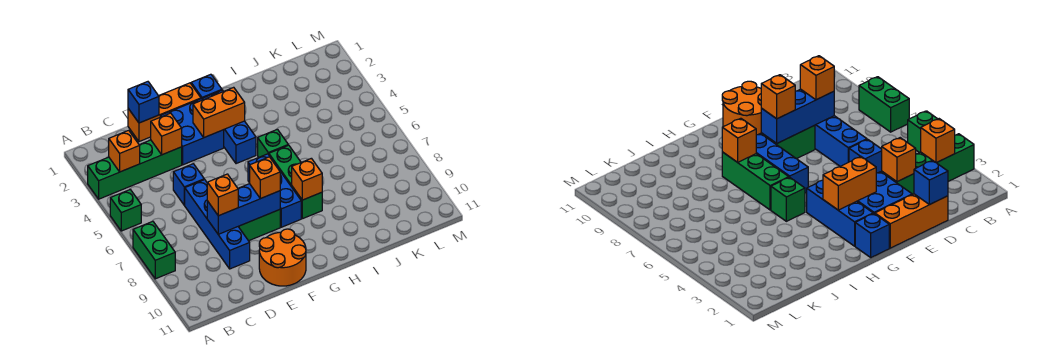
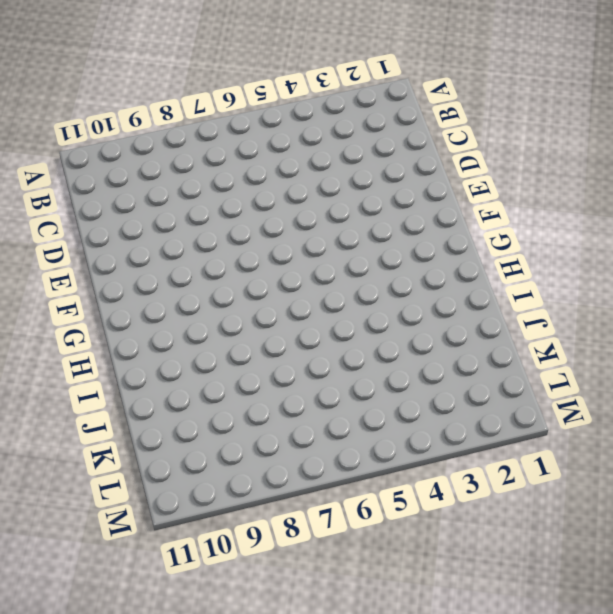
none -> green brick A3:D3 level 1
none -> green brick A5 level 1
none -> green brick A7:A8 level 1

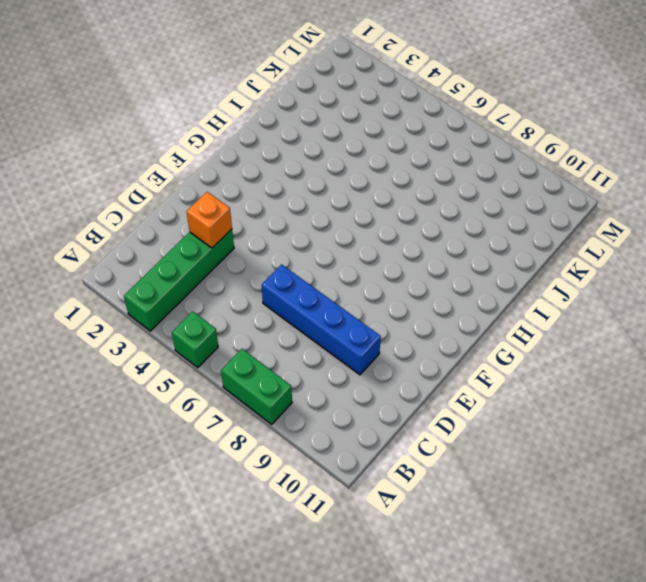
none -> orange brick D1:F1 level 1
none -> blue brick D5 level 1
none -> blue brick E2:F3 level 1

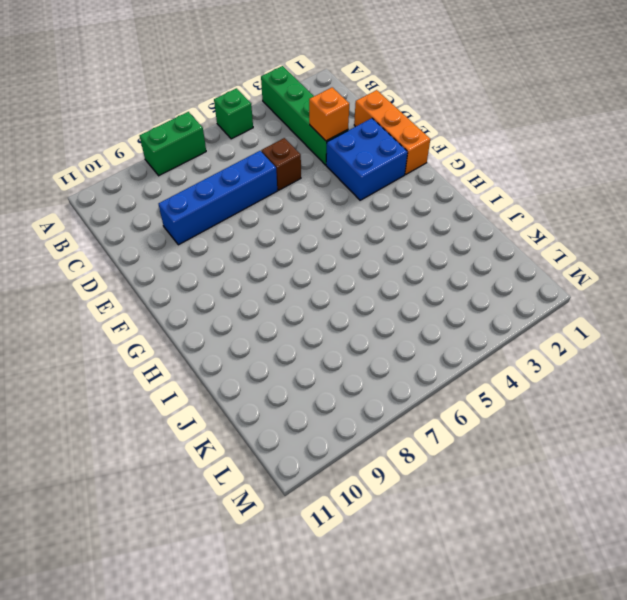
brown brick D5 level 1 -> blue brick D5 level 1
none -> green brick E8:F8 level 1
none -> orange round brick E10:F11 level 1
none -> blue brick G1 level 1

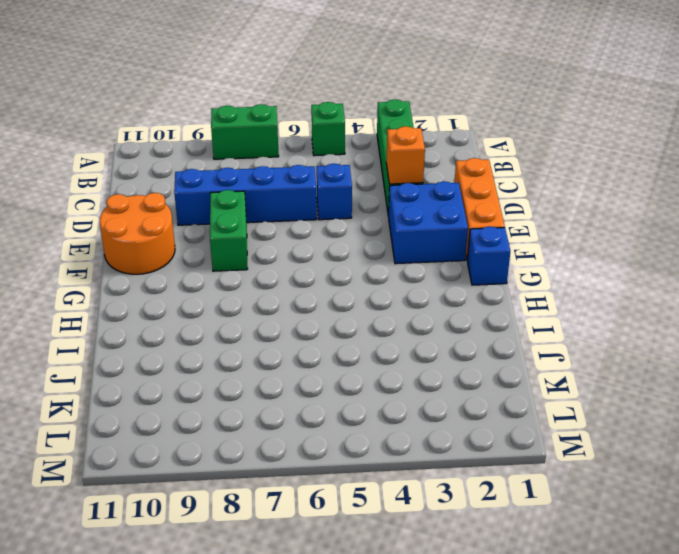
none -> blue brick G2:G4 level 1
none -> blue brick G6:G8 level 1
none -> green brick H5 level 1

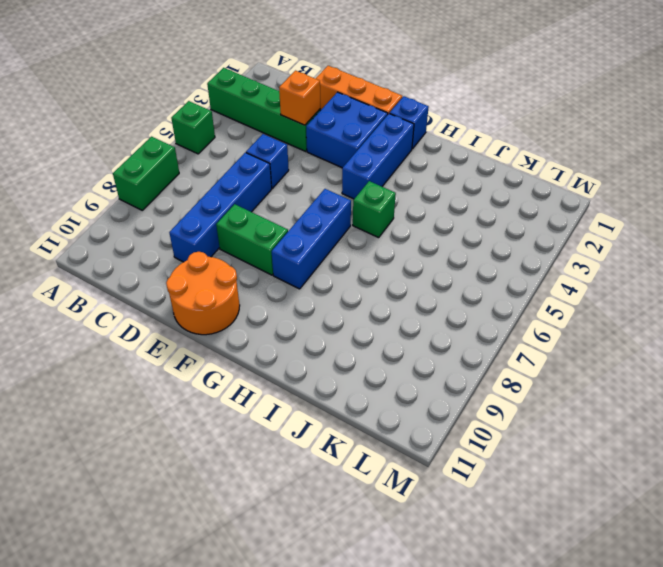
none -> green brick H6:H8 level 1
none -> orange brick B3 level 2
none -> blue brick D1 level 2

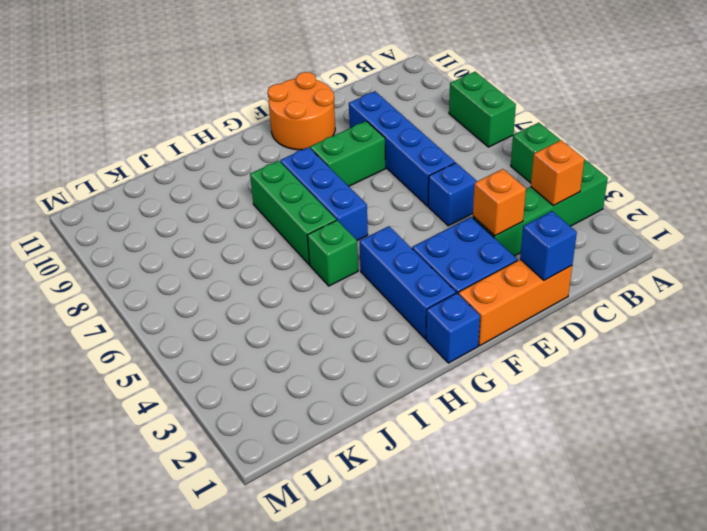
none -> blue brick D8:F8 level 2
none -> orange brick F3:G3 level 2
none -> orange brick H8 level 2

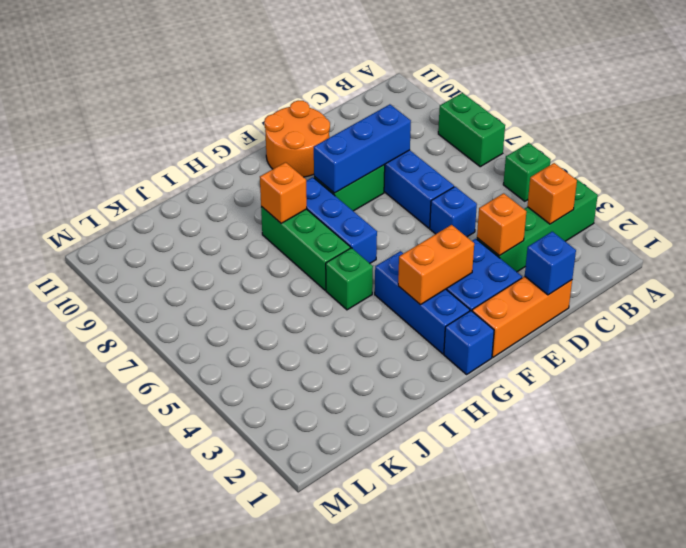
none -> orange brick D8 level 3
none -> orange brick F8 level 3

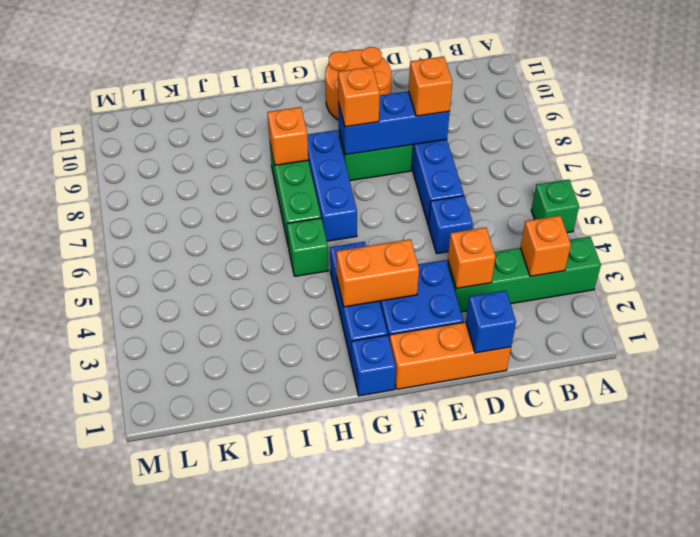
none -> green brick A7:A8 level 1

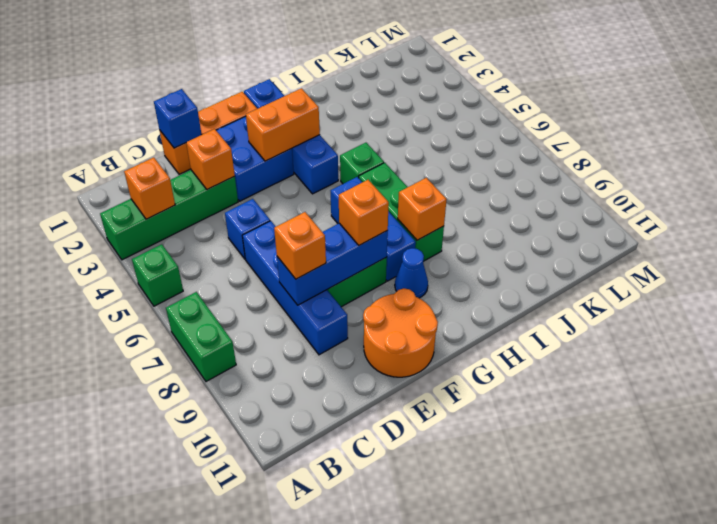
blue cone G9 level 1 -> none

